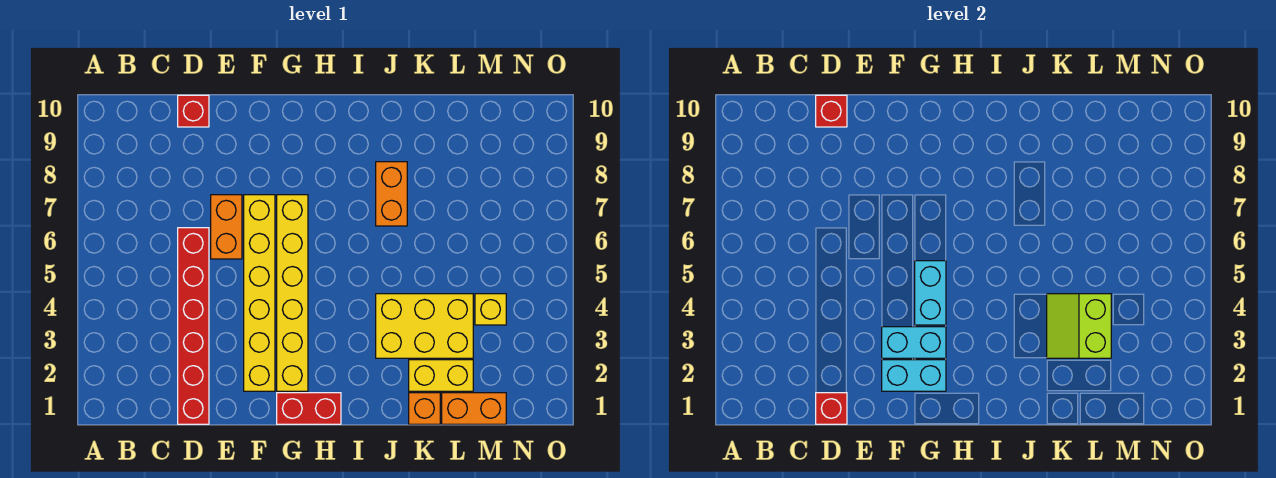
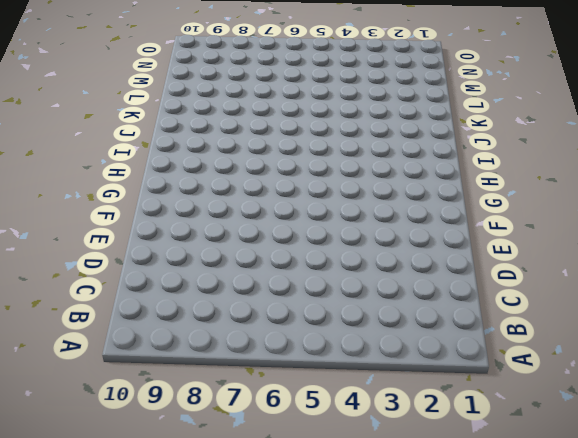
none -> red brick D1:D6 level 1
none -> red brick D10 level 1
none -> orange brick E6:E7 level 1

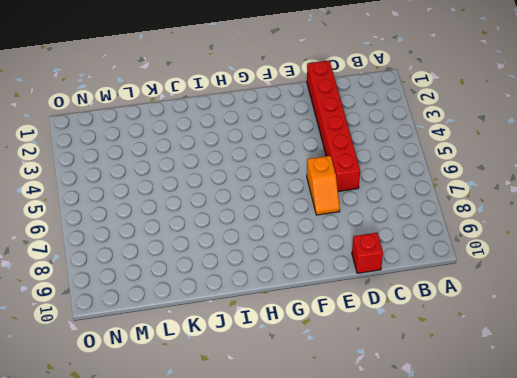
orange slope E6:E7 level 1 top 6 -> orange brick E6:E7 level 1
none -> yellow brick F2:F7 level 1
none -> red brick G1:H1 level 1
none -> yellow brick G2:G7 level 1

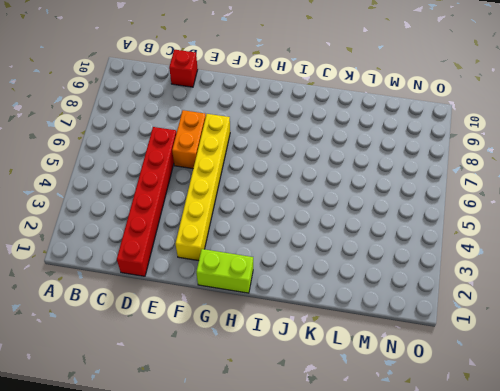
lime brick G1:H1 level 1 -> red brick G1:H1 level 1
none -> yellow brick G2:G7 level 1
none -> yellow brick J3:L4 level 1
none -> orange brick J7:J8 level 1

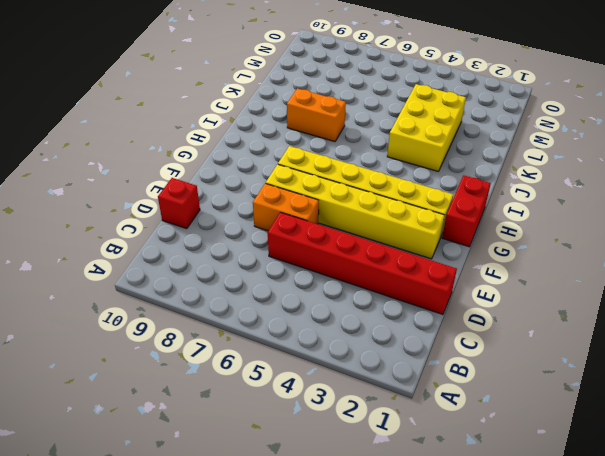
none -> orange brick K1 level 1
none -> yellow brick K2:L2 level 1
none -> orange brick L1:M1 level 1

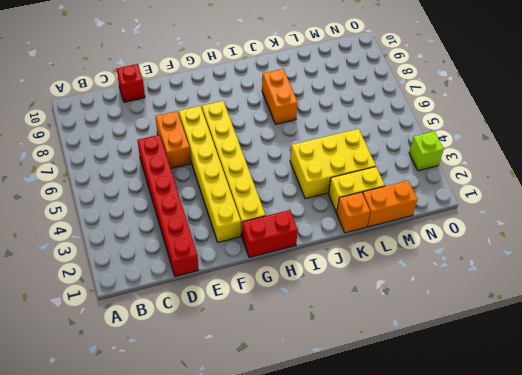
lime brick O3 level 1 -> none
none -> yellow brick M4 level 1
none -> red brick D1 level 2
none -> red brick D10 level 2

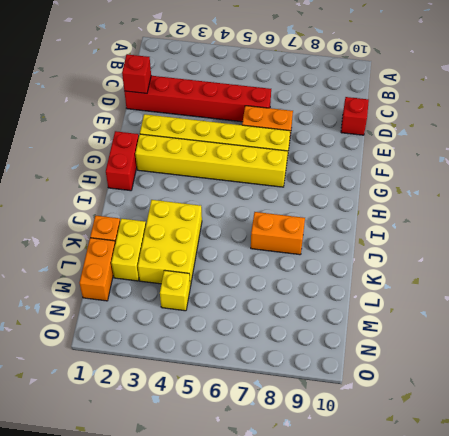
none -> red brick D10 level 2
none -> cyan brick F2:G2 level 2
none -> cyan brick F3:G3 level 2

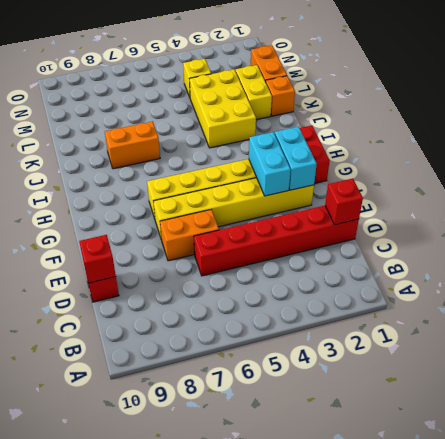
none -> cyan brick G4:G5 level 2
none -> lime slope K3:L4 level 2 top L

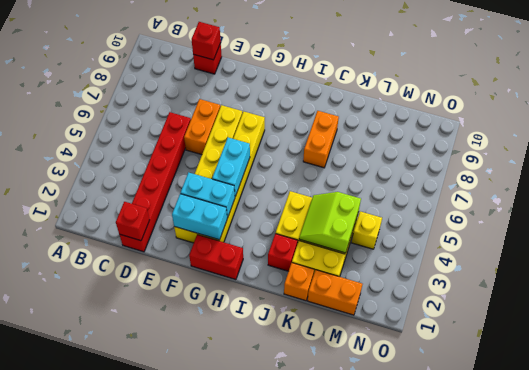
red brick J2 level 1 -> none

